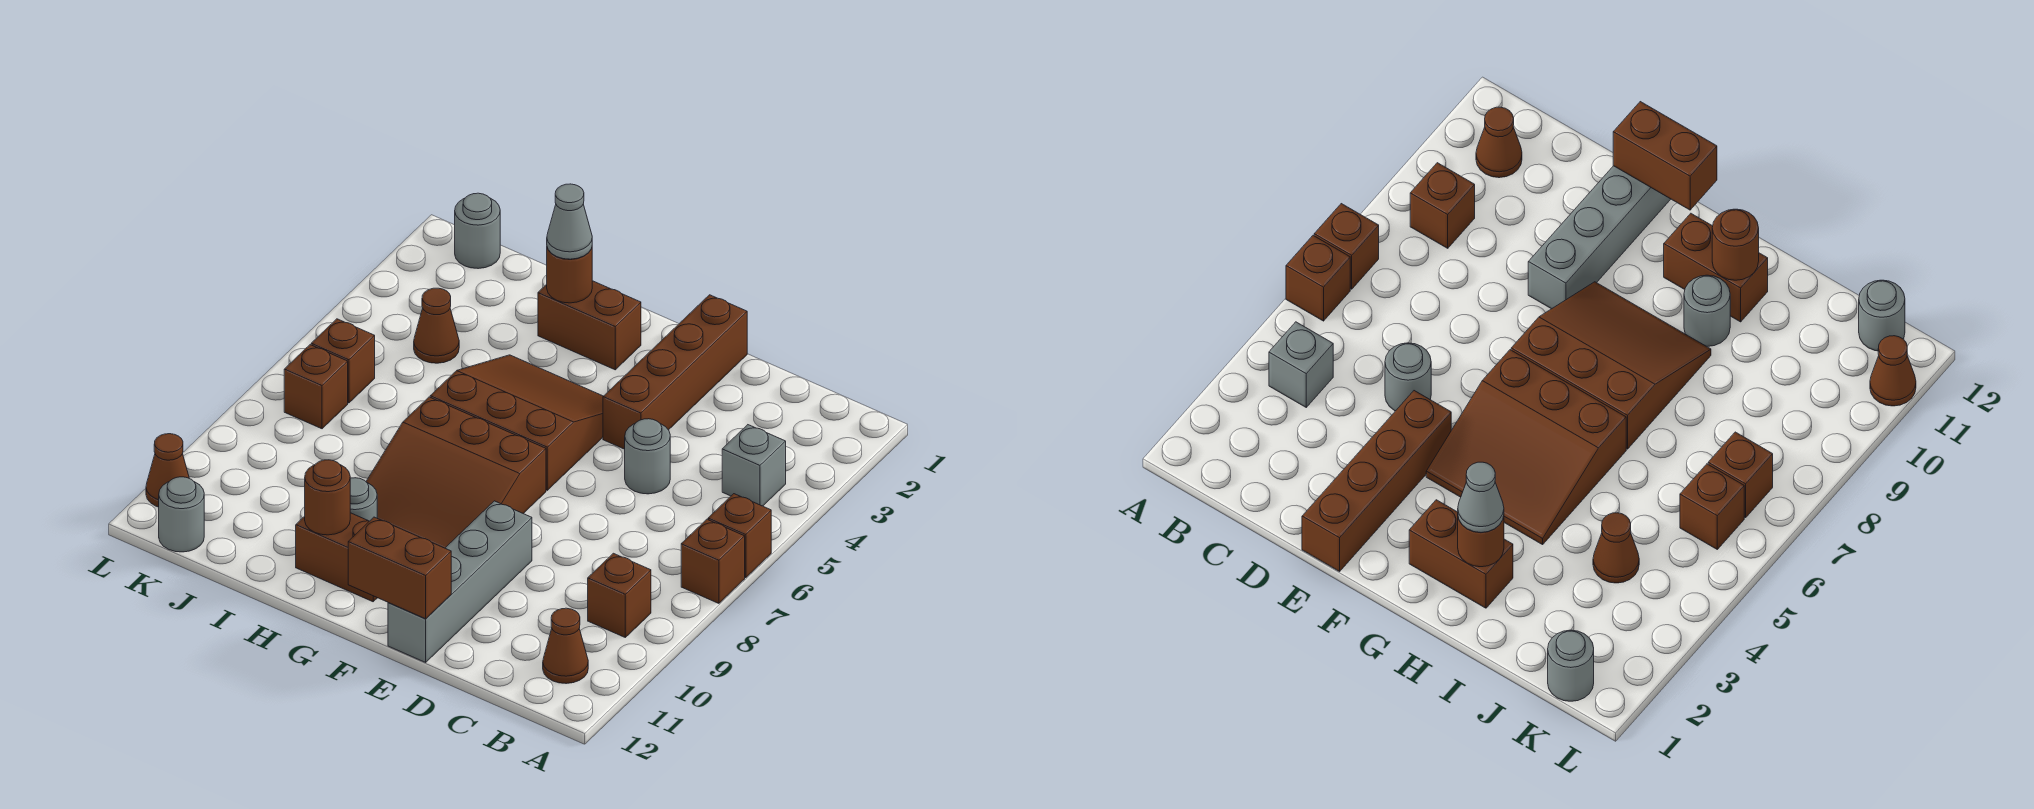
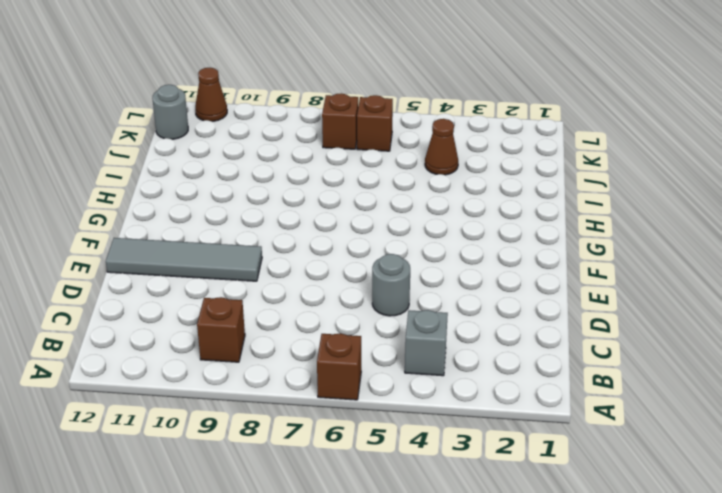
grey tile E9:E12 level 1 -> grey brick E9:E12 level 1
none -> brown brick A7 level 1
none -> brown cone B11 level 1
none -> brown brick E1:E4 level 1

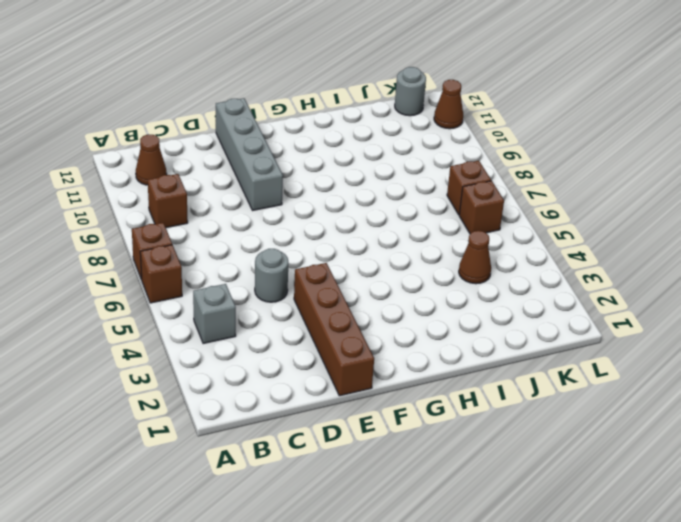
none -> brown slope F4:H6 level 1 top 6
none -> brown slope F7:H9 level 1 top 7
none -> brown brick G2:H2 level 1

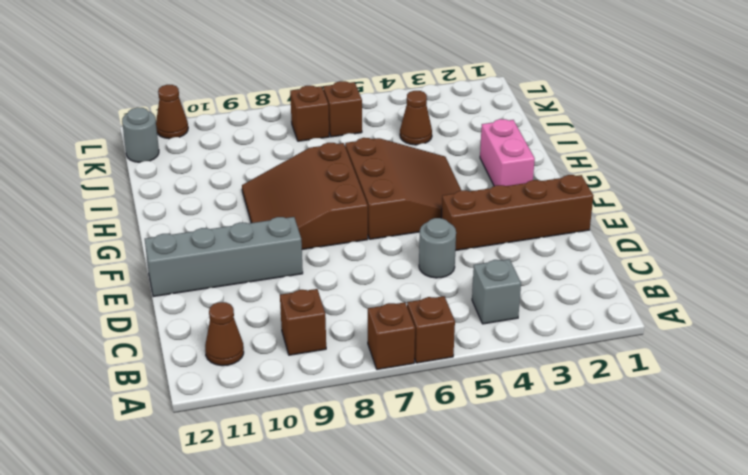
pink brick G2:H2 level 1 -> brown brick G2:H2 level 1
none -> brown brick G11:H11 level 1
none -> grey round brick H10 level 1
none -> grey round brick K1 level 1

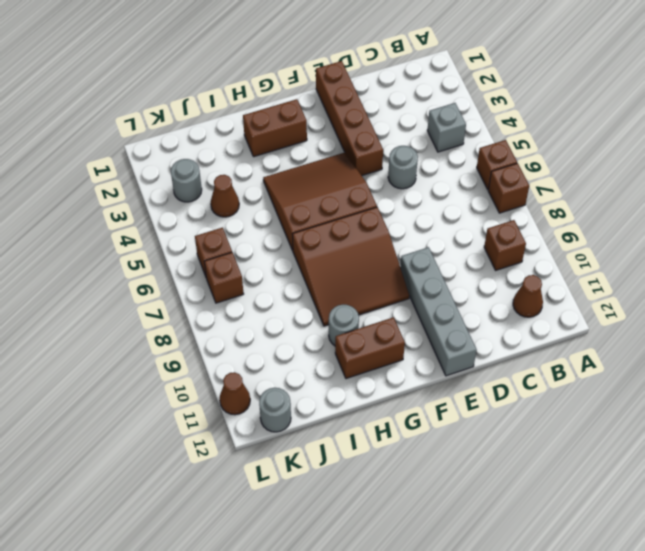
grey round brick K3 level 1 -> grey round brick K1 level 1
none -> brown brick E12:F12 level 2
none -> brown round brick H2 level 2
none -> brown round brick H11 level 2

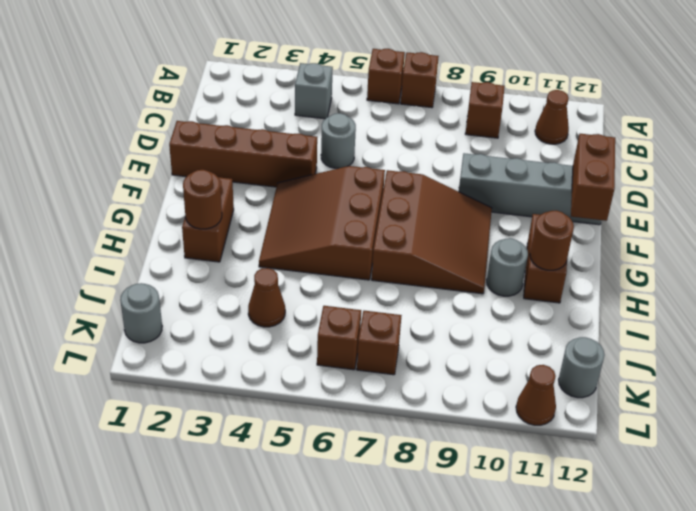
none -> grey cone H2 level 3

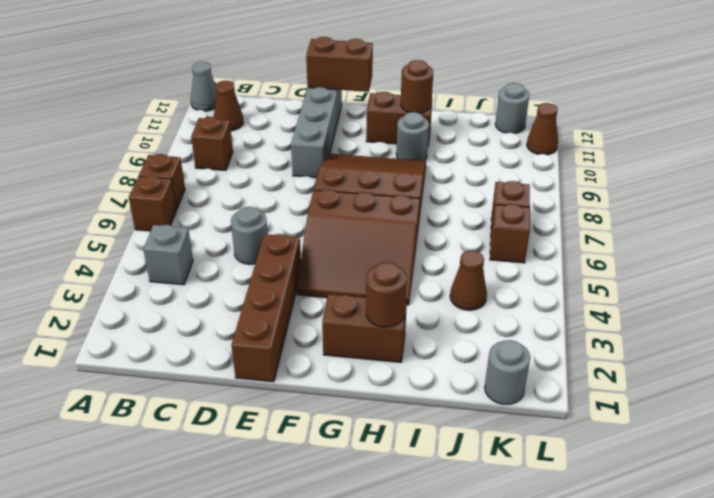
grey cone A12 level 1 -> grey cone H2 level 3

